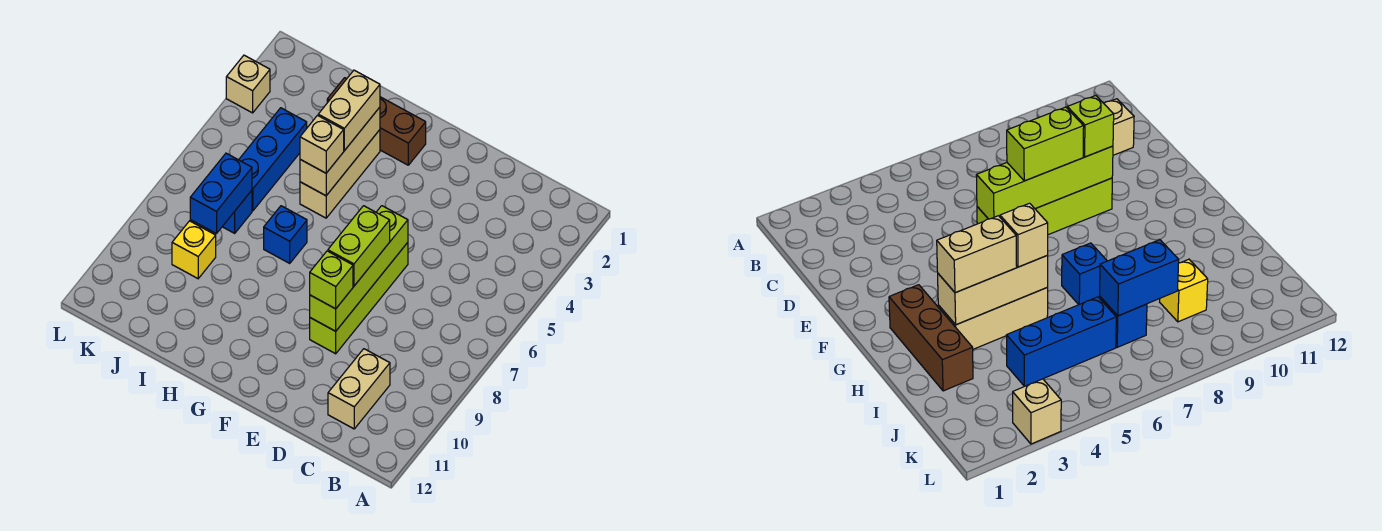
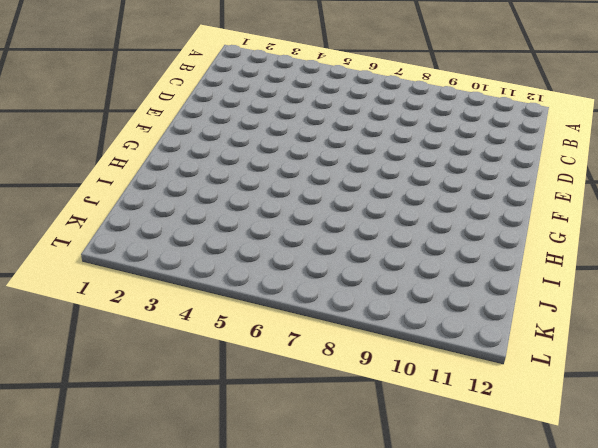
none -> tan brick C10:C11 level 1
none -> lime brick E6:E9 level 1
none -> brown brick G2:I2 level 1

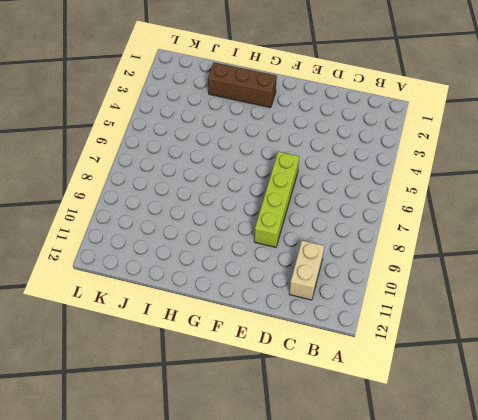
none -> tan brick H3:H5 level 1
none -> blue brick H7 level 1
none -> blue brick J4:J6 level 1

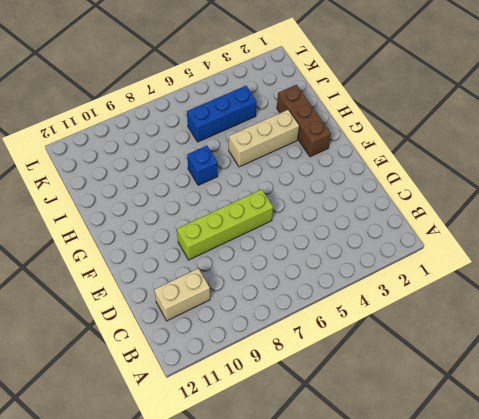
none -> blue brick J7 level 1
none -> yellow brick J9 level 1
none -> tan brick L3 level 1

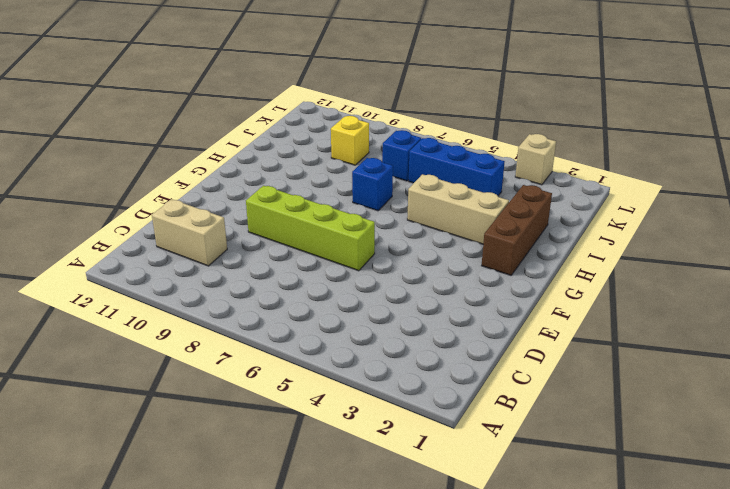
none -> lime brick E6:E9 level 2
none -> tan brick H3:H5 level 2
none -> blue brick J7:J8 level 2

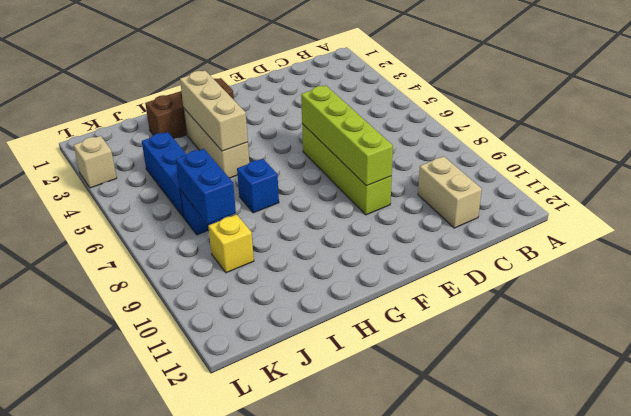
none -> lime brick E7:E8 level 3
none -> lime brick E9 level 3
none -> tan brick H3:H4 level 3

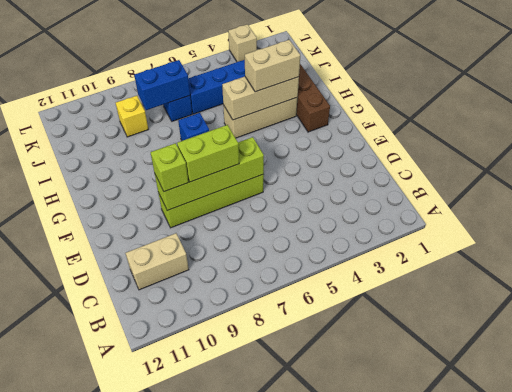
none -> tan brick H5 level 3

